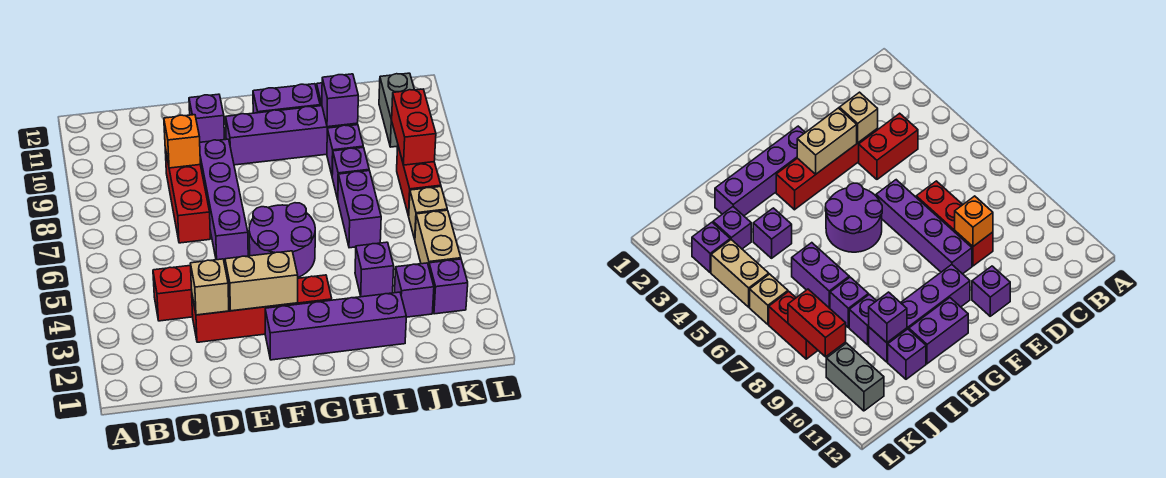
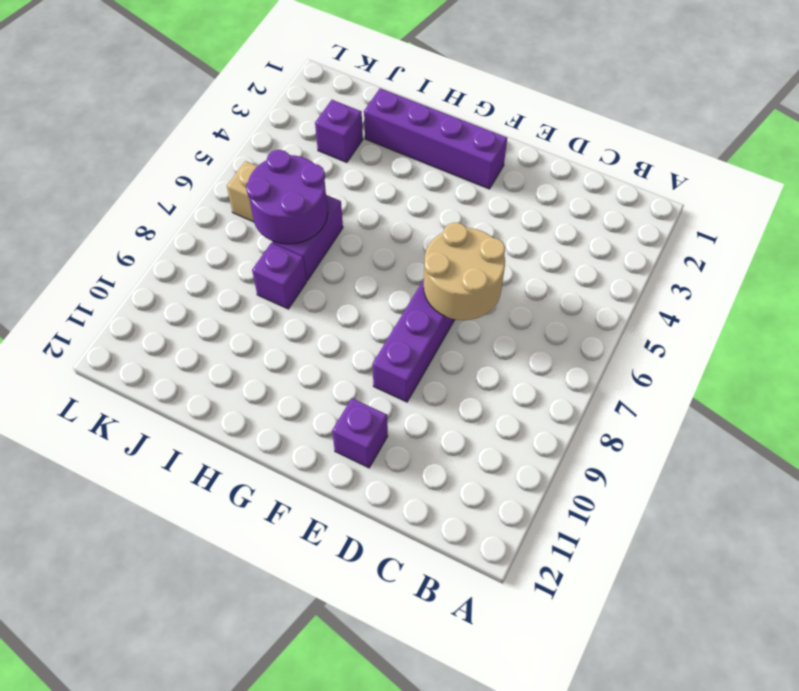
tan round brick D6:E7 level 2 -> none
purple round brick I6:J7 level 2 -> purple round brick F5:G6 level 1
none -> red brick C4:D4 level 1
none -> red brick D3:G3 level 1
none -> red brick D7:D9 level 1

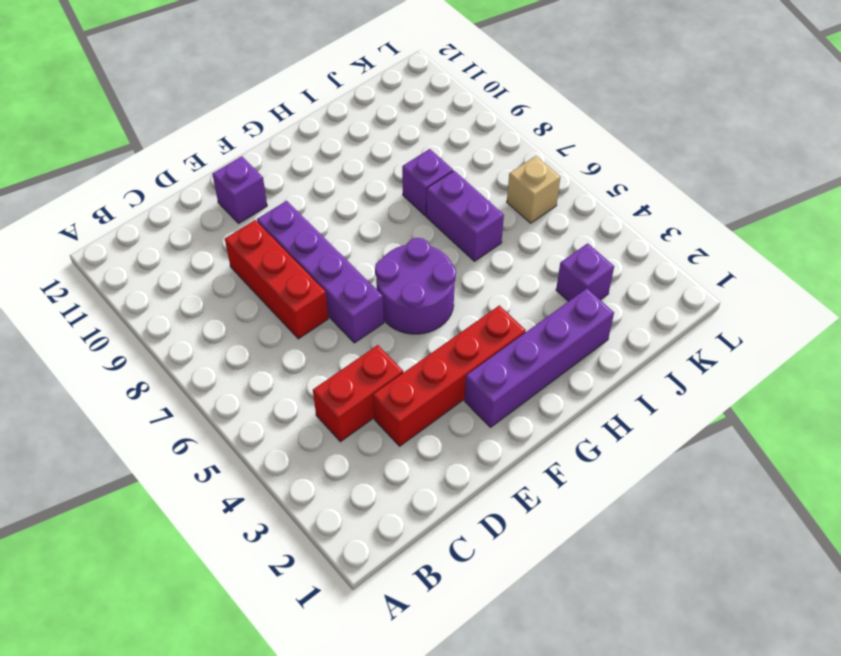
none -> purple brick F10:I10 level 1
none -> purple brick G11:H11 level 1
none -> purple brick I4 level 1

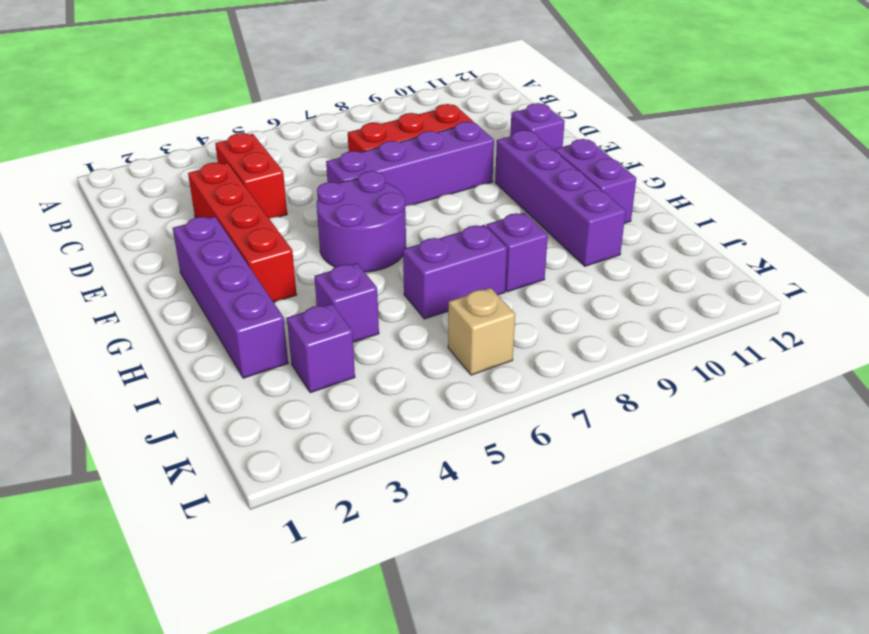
none -> purple brick I9 level 1
none -> purple brick I11 level 1
none -> purple brick K3 level 1

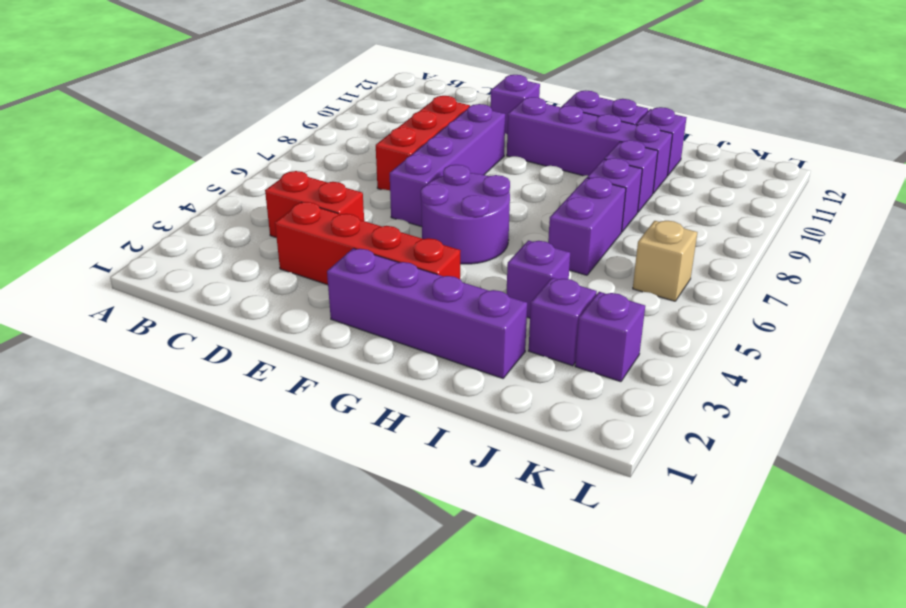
none -> tan brick K4:K5 level 1
none -> red brick K7:K8 level 1
none -> grey brick K10:K11 level 1

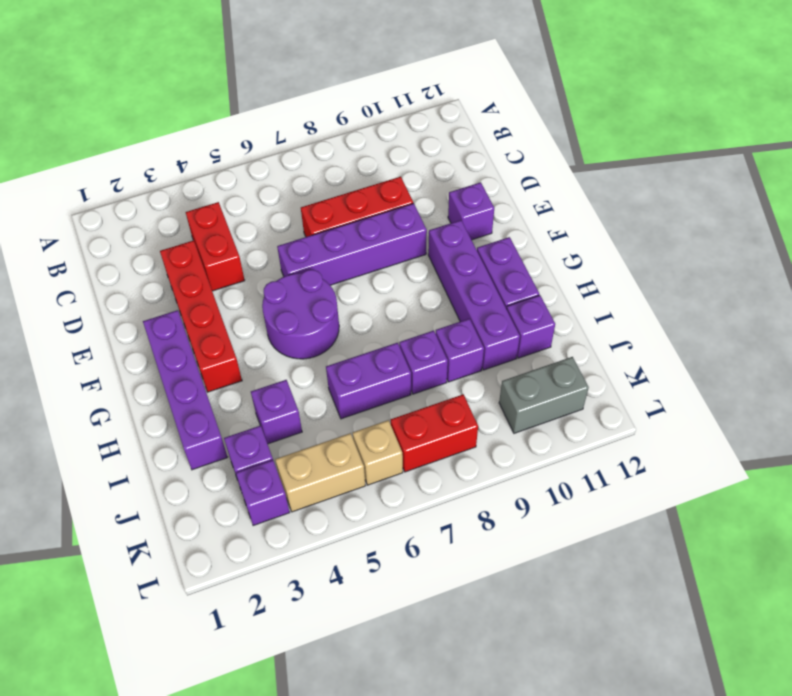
none -> tan brick D3 level 2
none -> orange brick D9 level 2
none -> tan brick E3:F3 level 2

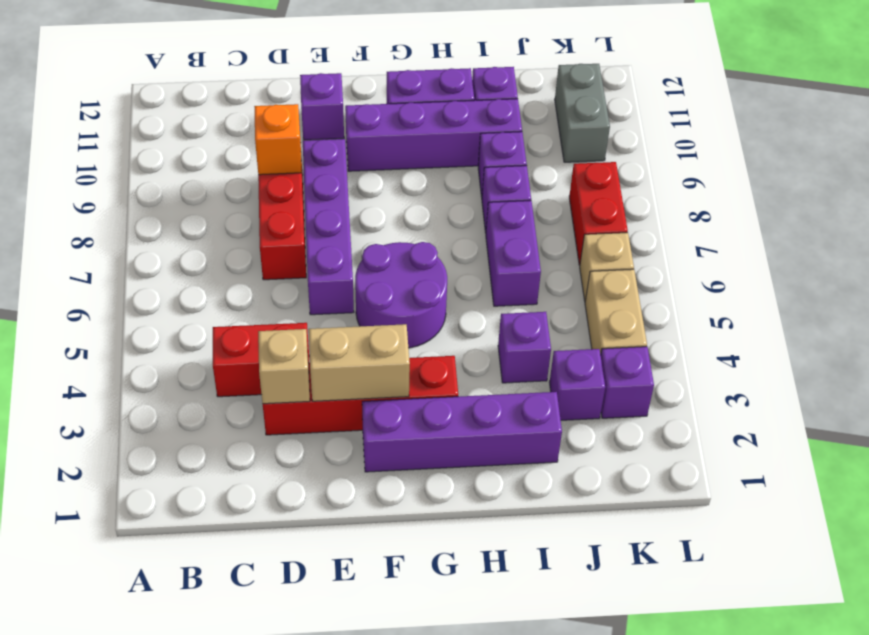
none -> purple brick I10 level 2
none -> red brick K8:K9 level 2

